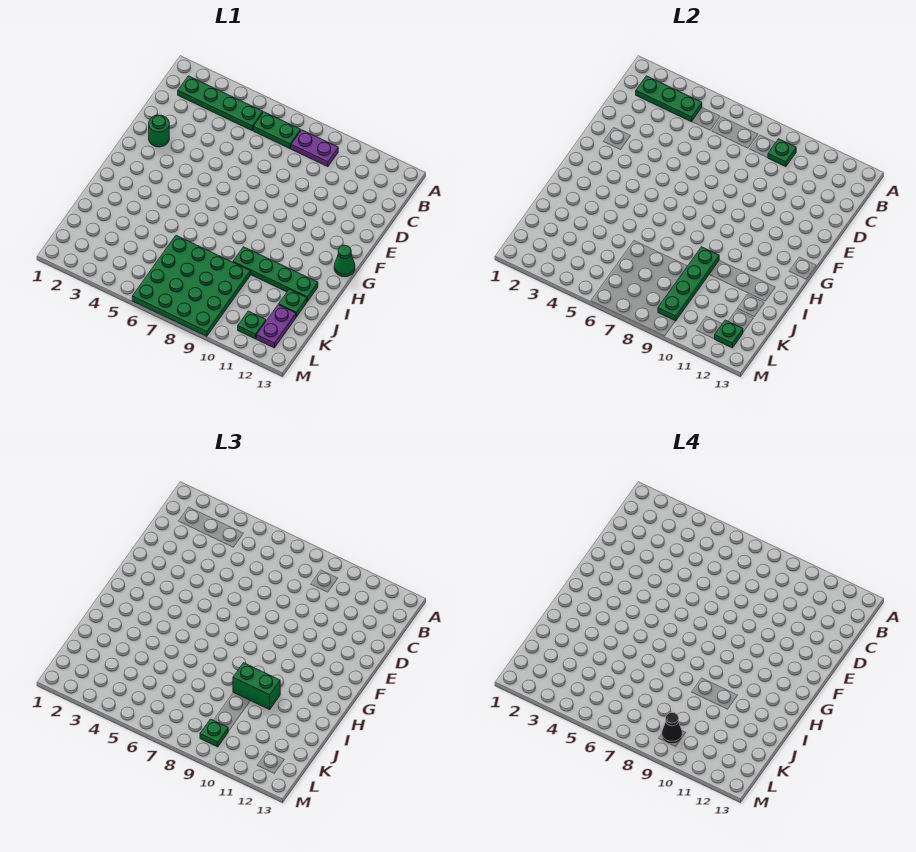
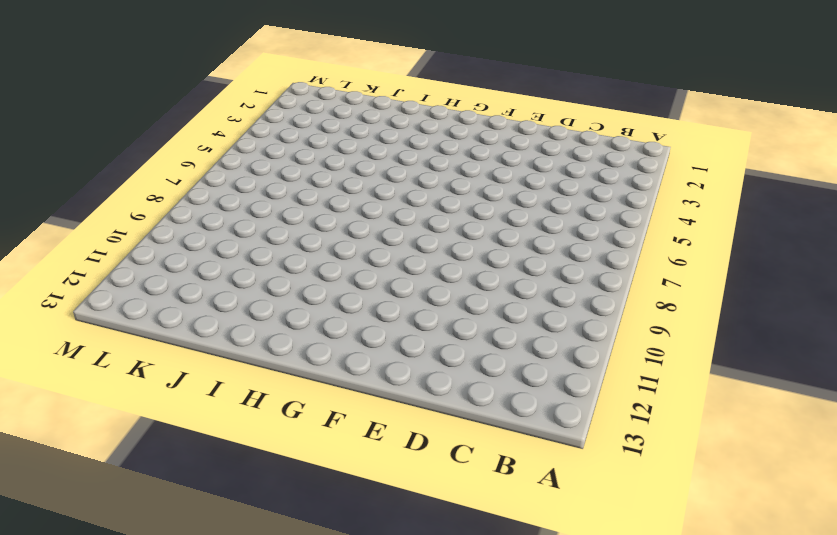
none -> green plate B2:B5 level 1
none -> green plate B6:B7 level 1
none -> purple plate B8:B9 level 1

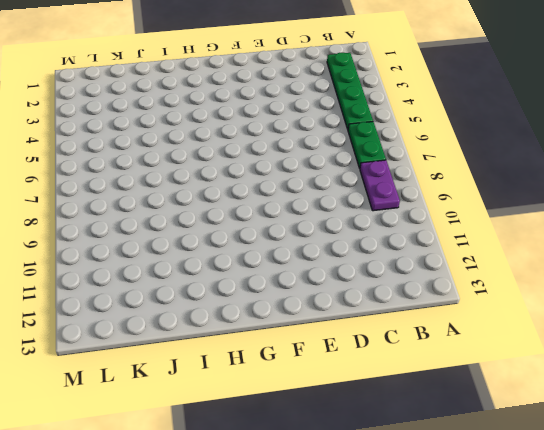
none -> green round brick E2 level 1
none -> green cone G13 level 1
none -> green plate I9:I12 level 1

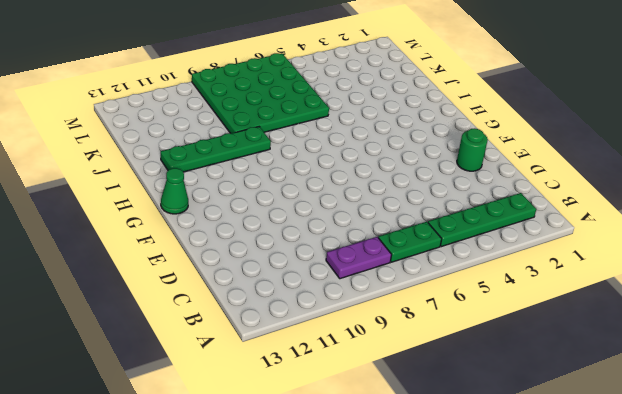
none -> green plate J12 level 1
none -> purple plate K12:L12 level 1
none -> green plate L11 level 1

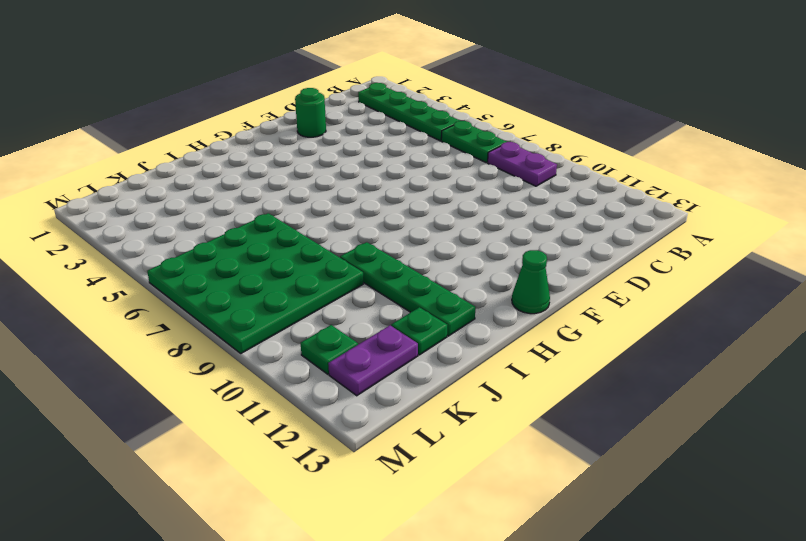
none -> green plate B2:B4 level 2
none -> green plate B9 level 2
none -> green plate I9:L9 level 2

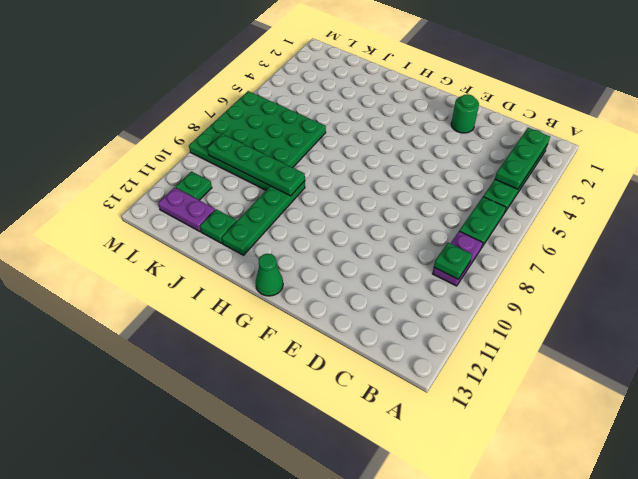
none -> green plate L12 level 2
none -> green brick I9:I10 level 3
none -> green plate L9 level 3

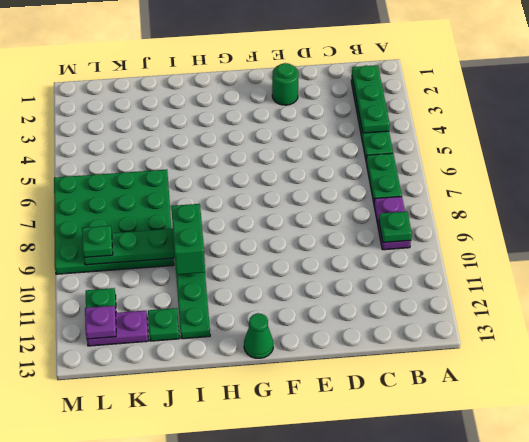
purple plate L12 level 2 -> green plate L12 level 2
none -> black cone L9 level 4

